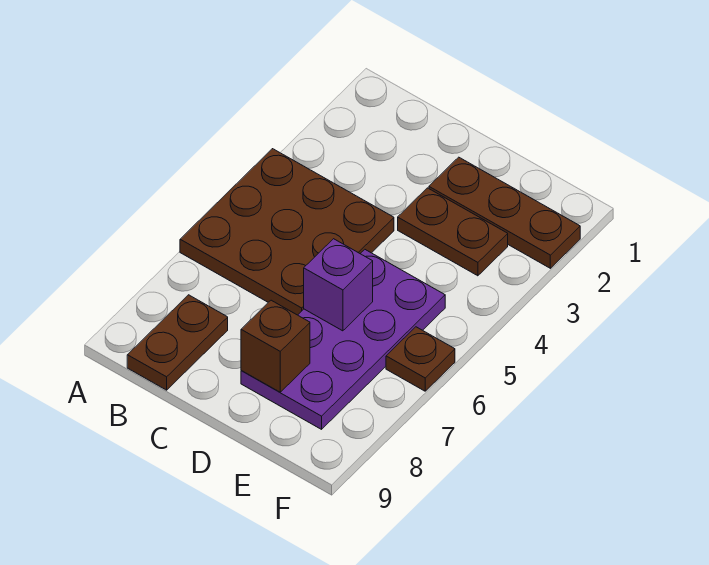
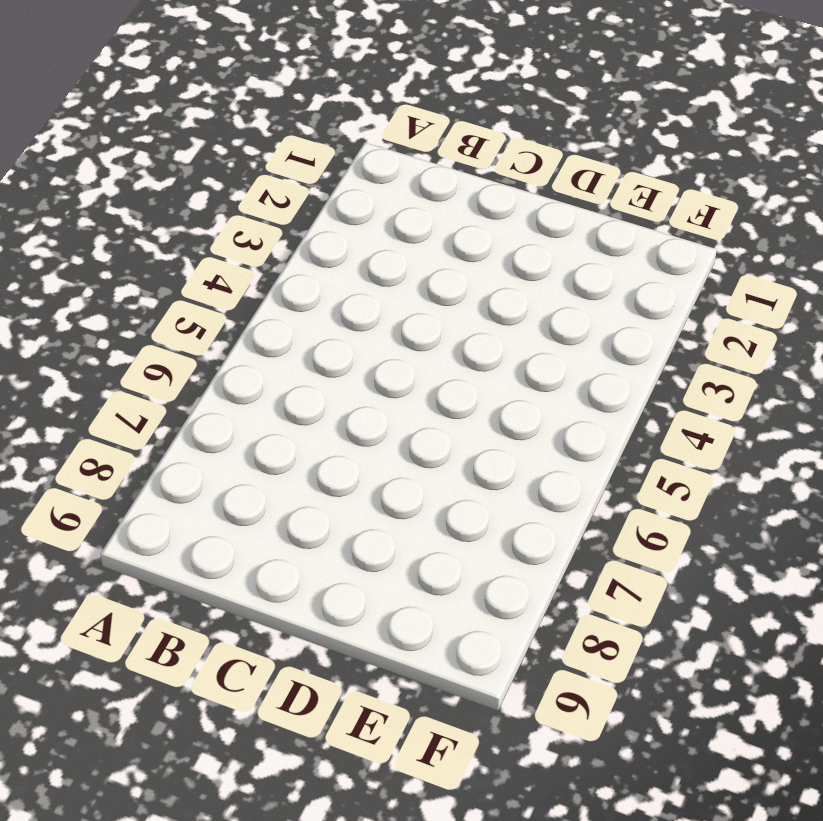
none -> brown plate A4:C6 level 1
none -> brown plate B8:B9 level 1

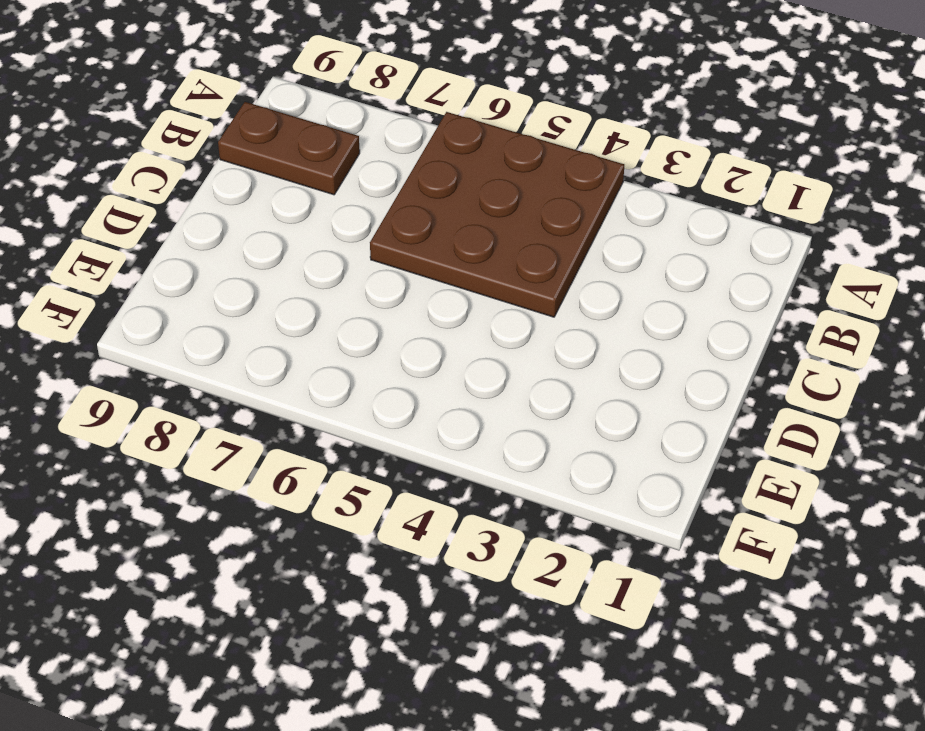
none -> brown plate D2:F2 level 1
none -> brown plate D3:E3 level 1

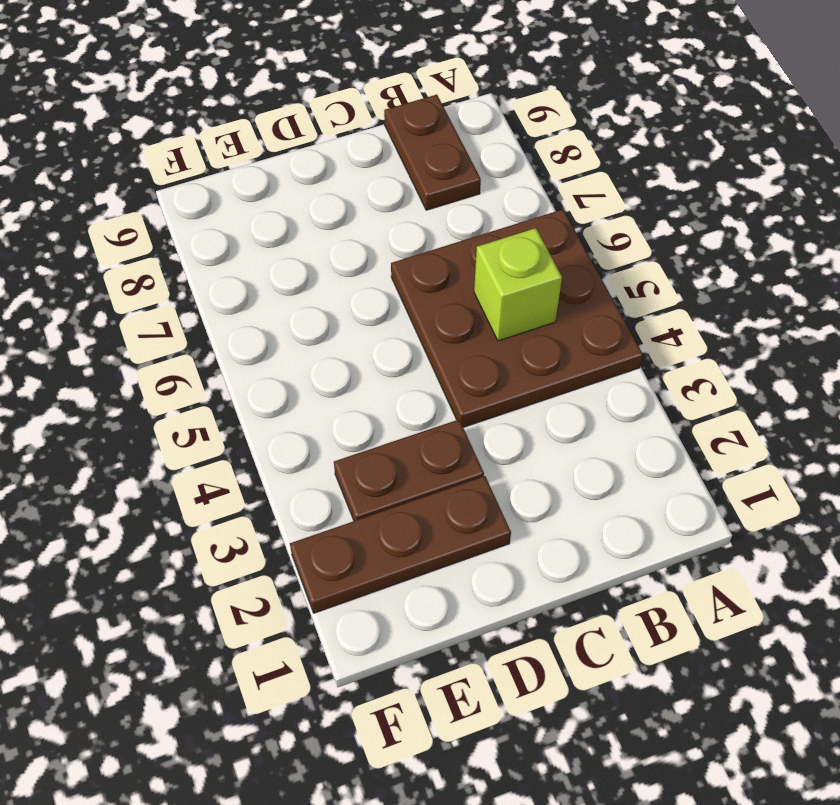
lime brick B5 level 2 -> none
none -> purple plate D5:E8 level 1
none -> brown plate F6 level 1

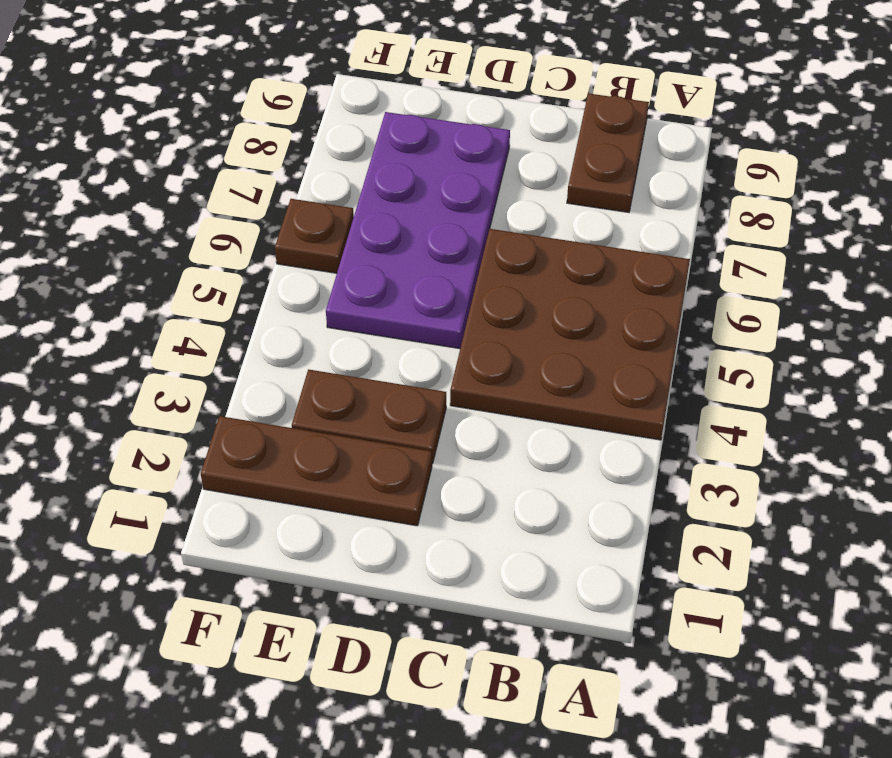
none -> purple brick D6 level 2
none -> brown brick D8 level 2

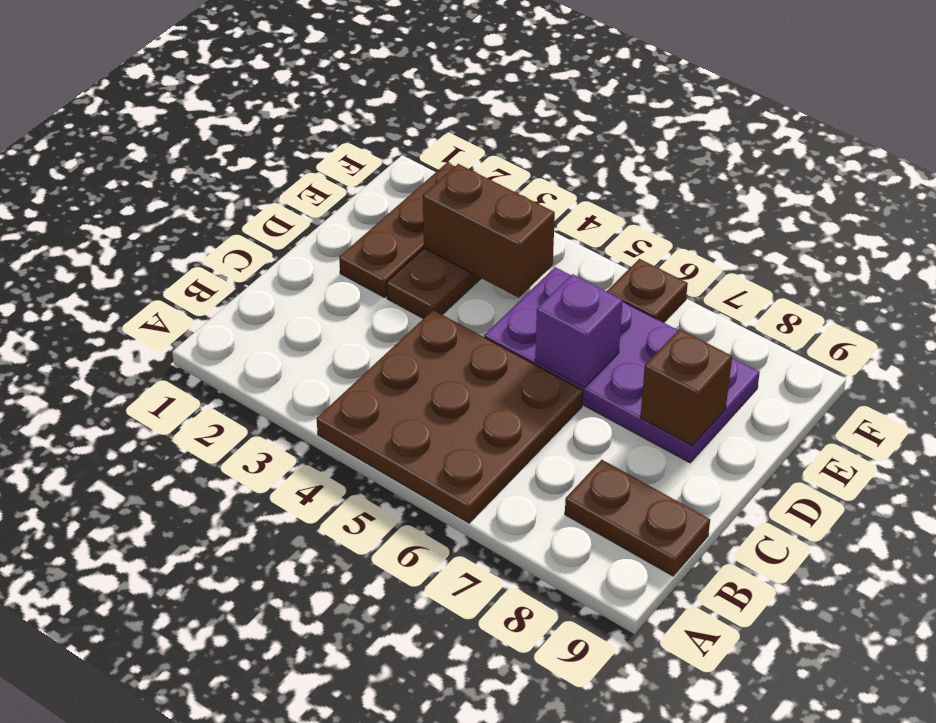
brown brick E3:E4 level 2 -> none

